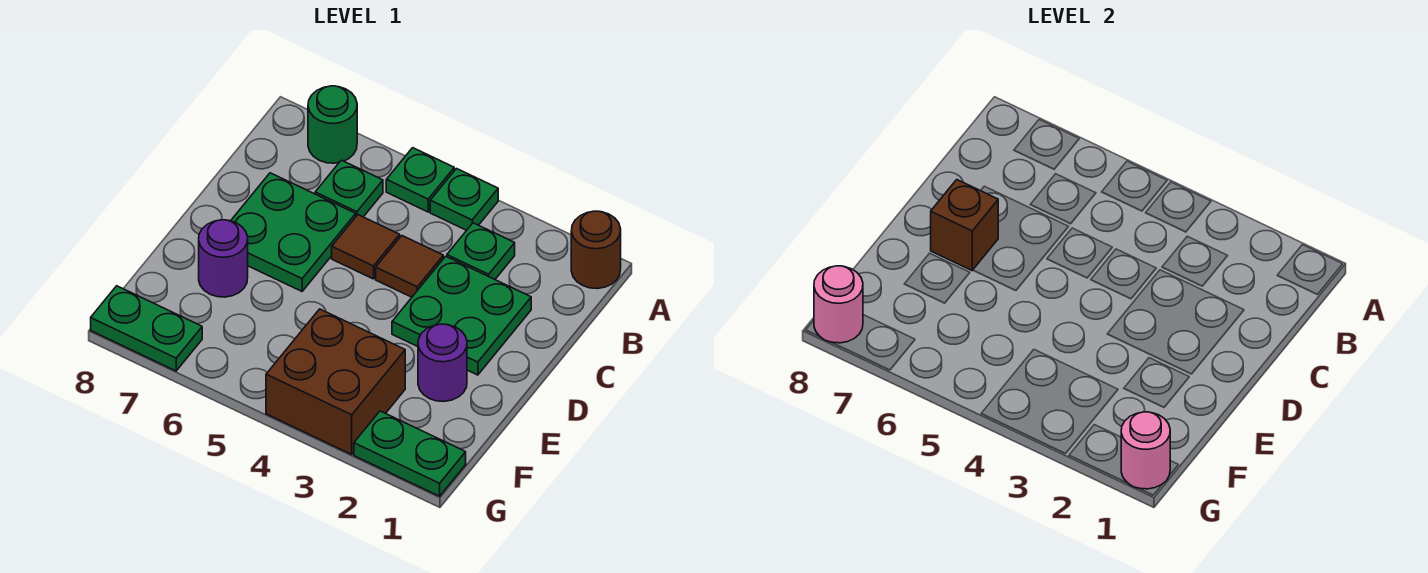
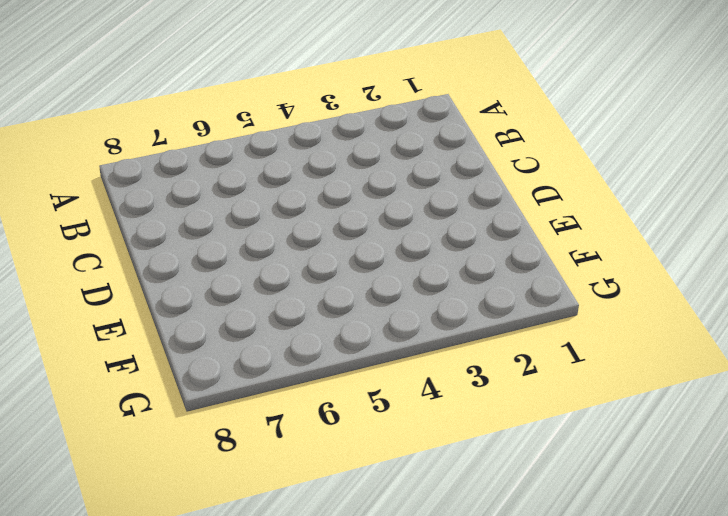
none -> brown round brick A1 level 1
none -> green plate A4 level 1
none -> green plate A5 level 1

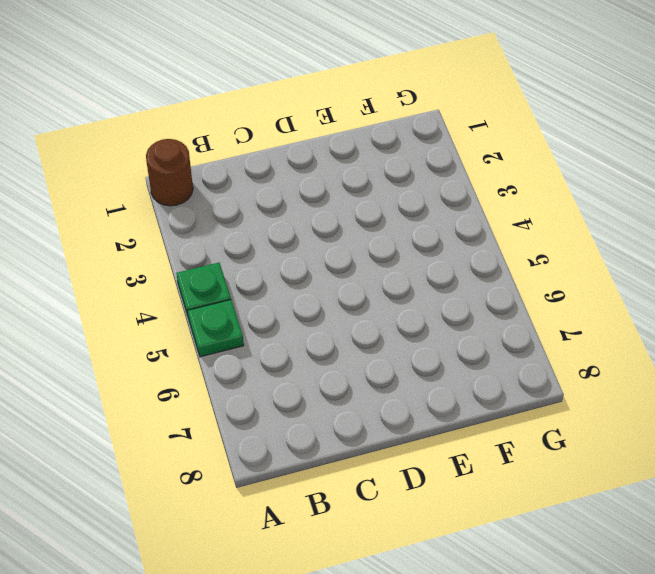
none -> green round brick A7 level 1
none -> green plate B3 level 1
none -> green plate B6 level 1

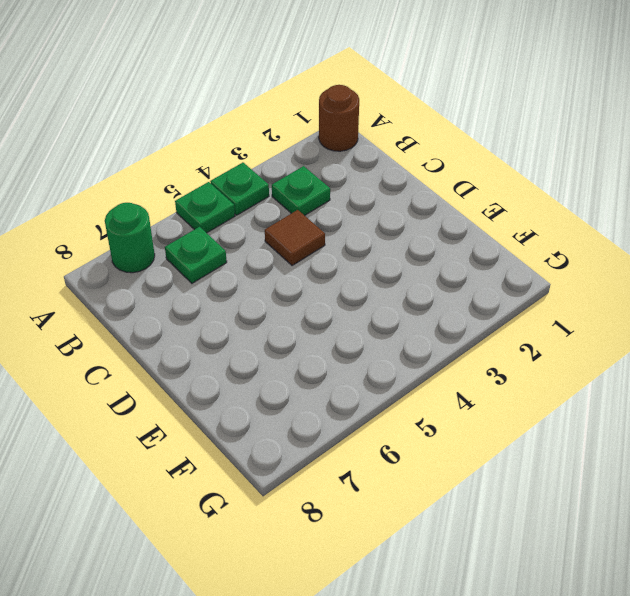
none -> green plate C2:D3 level 1
none -> brown tile C5 level 1
none -> green plate C6:D7 level 1

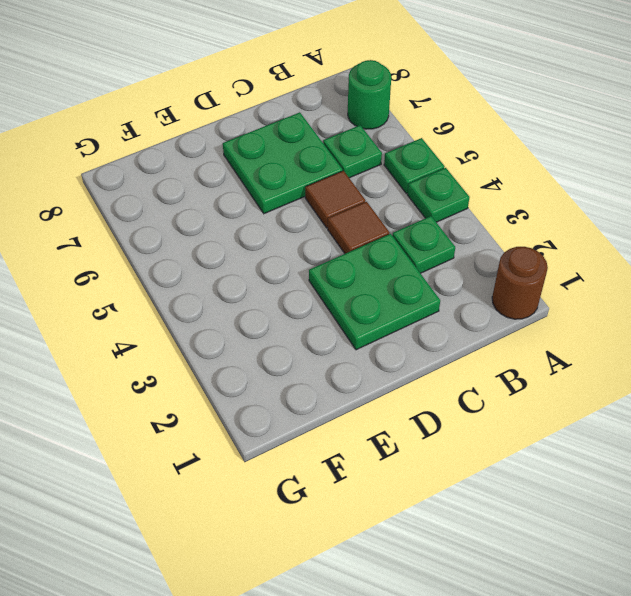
none -> purple round brick E2 level 1
none -> purple round brick E7 level 1
none -> brown brick F3:G4 level 1

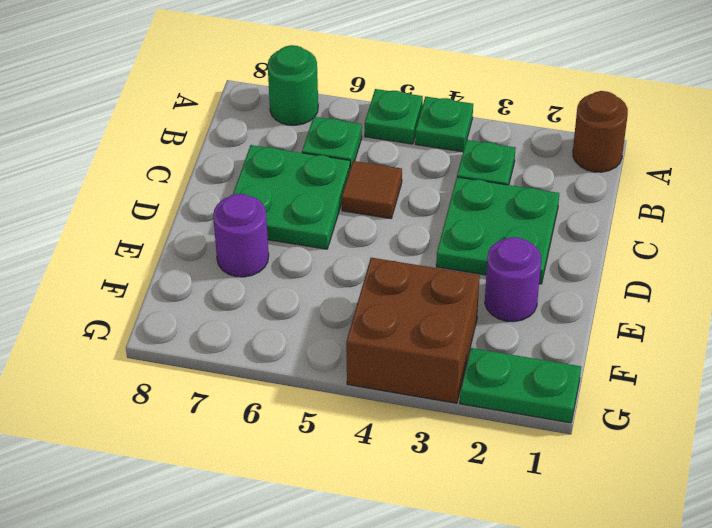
none -> brown tile C4 level 1
none -> green plate G7:G8 level 1
none -> brown brick D7 level 2

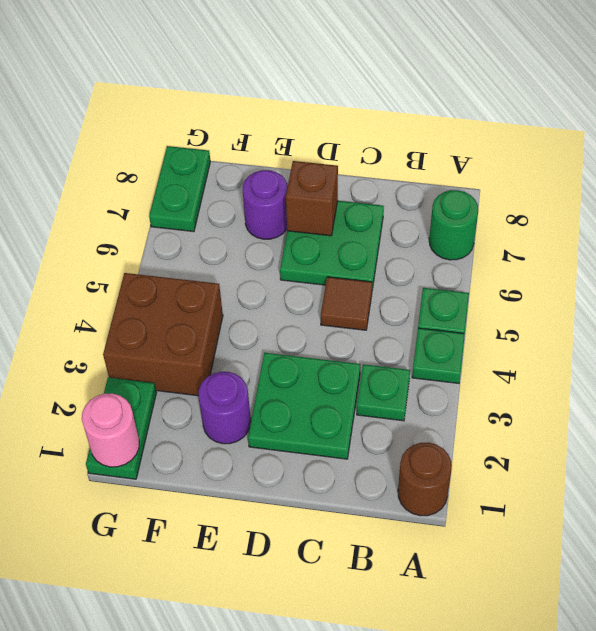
none -> green plate B6 level 1
none -> brown tile C4 level 1
none -> pink round brick G8 level 2

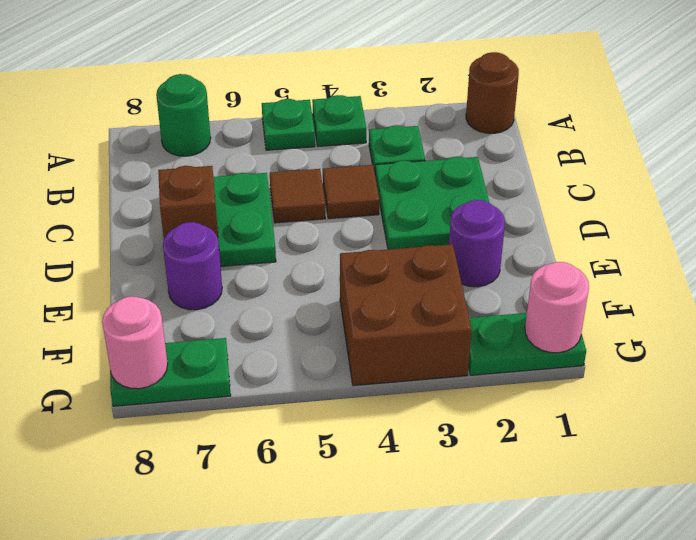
none -> green plate B6 level 1

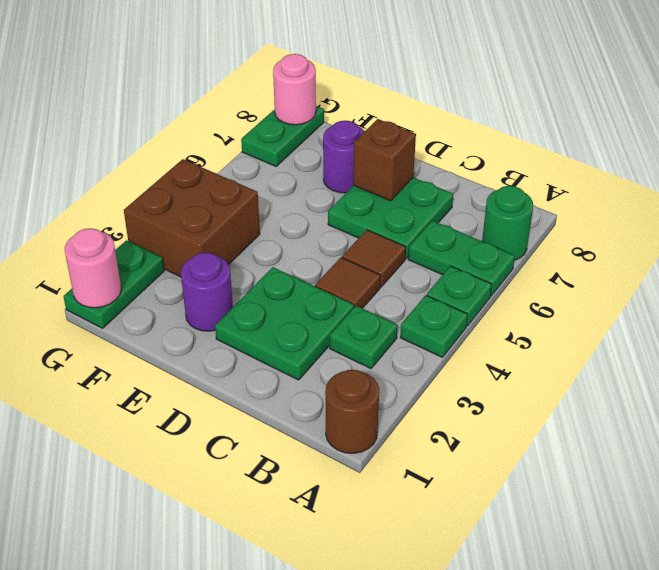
green plate A6:B6 level 1 -> green plate B6 level 1

